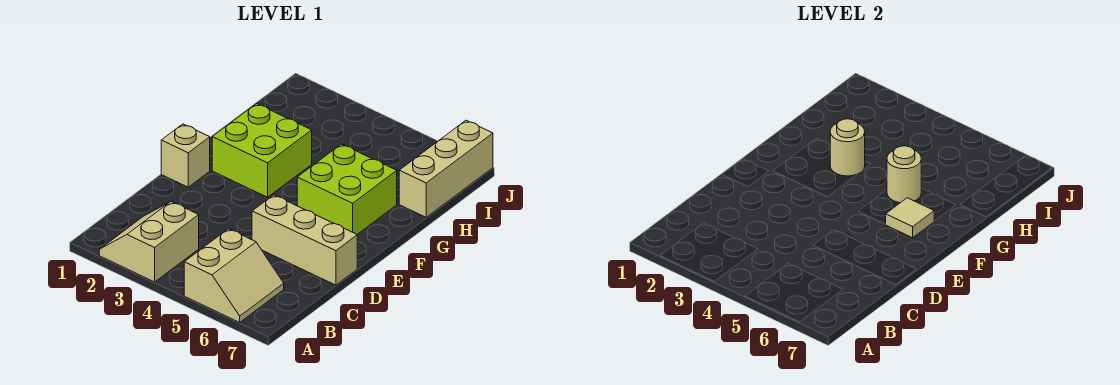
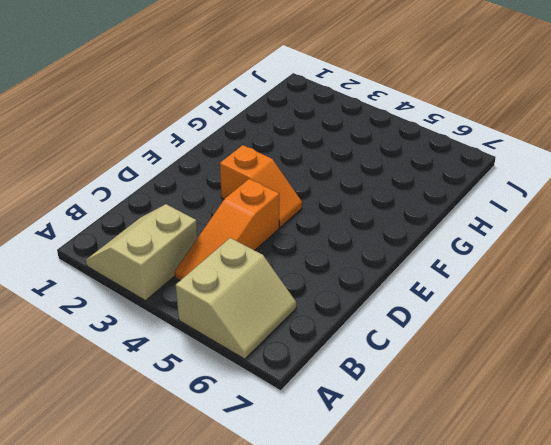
orange slope B4:D4 level 1 top D -> none
orange slope E3:E4 level 1 top 3 -> none
none -> tan brick D5:D7 level 1
none -> tan brick E1 level 1

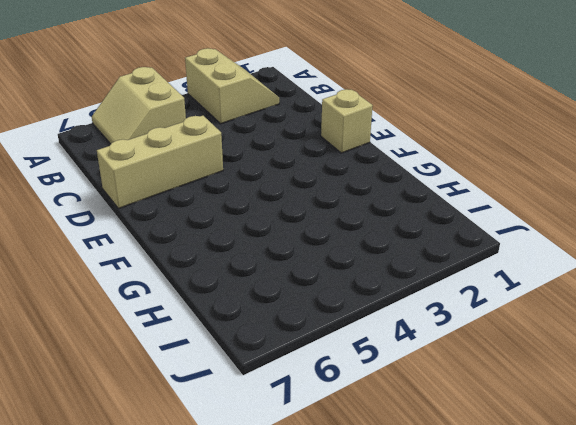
none -> lime brick F2:G3 level 1
none -> lime brick F5:G6 level 1

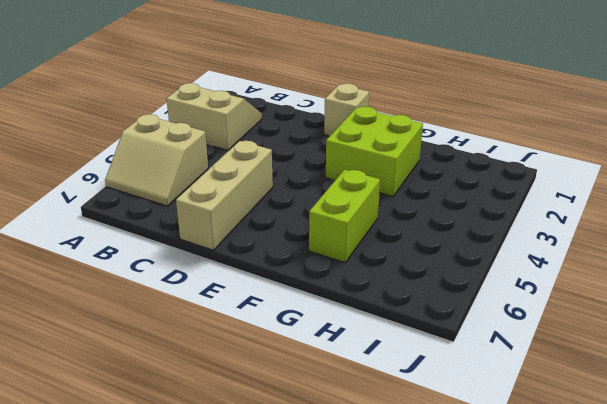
lime brick G5:G6 level 1 -> lime brick F5:G6 level 1
none -> tan brick H7:J7 level 1
none -> tan tile F6 level 2

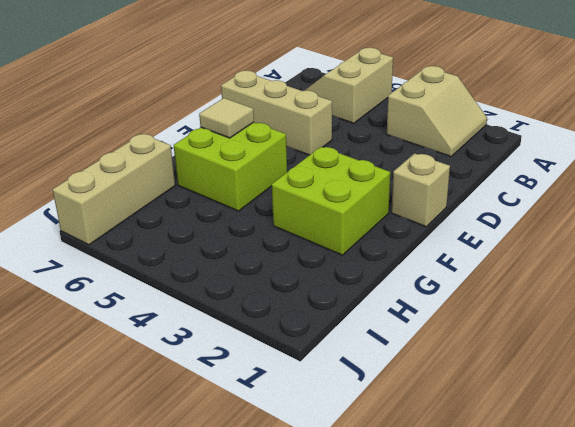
none -> tan round brick G3 level 2
none -> tan round brick G5 level 2

